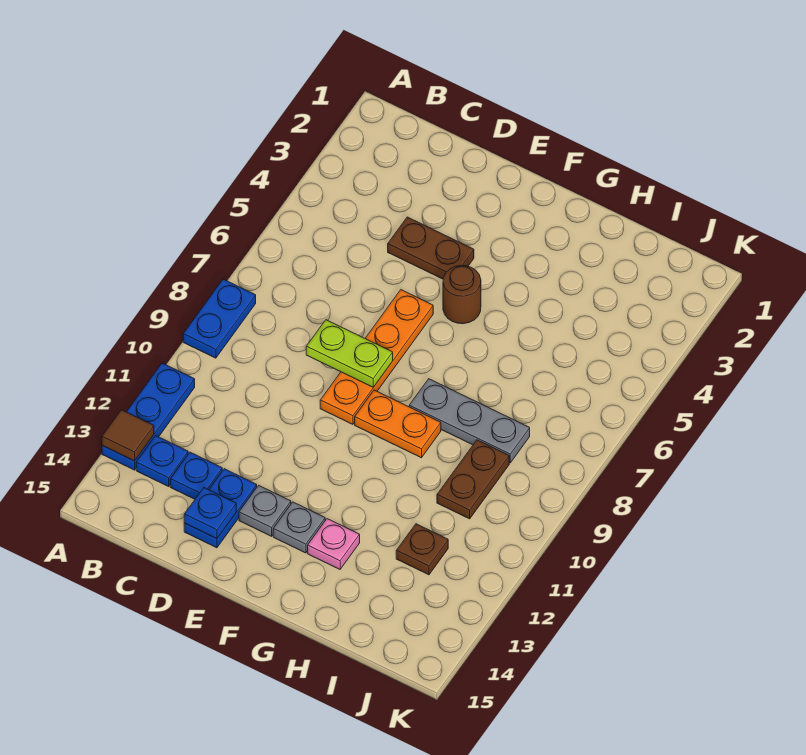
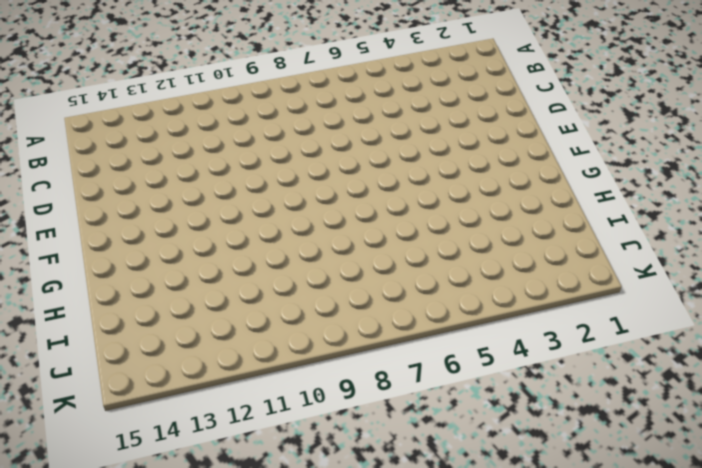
none -> blue plate A8:A9 level 1
none -> blue plate A11:A13 level 1
none -> blue plate B13 level 1

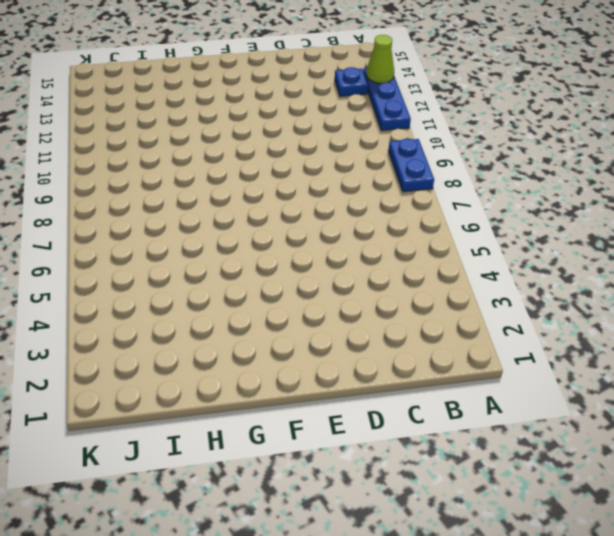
lime cone A13 level 2 -> brown tile A13 level 2
none -> blue plate C13 level 1
none -> brown plate D4:E4 level 1
none -> blue plate D13:D14 level 1

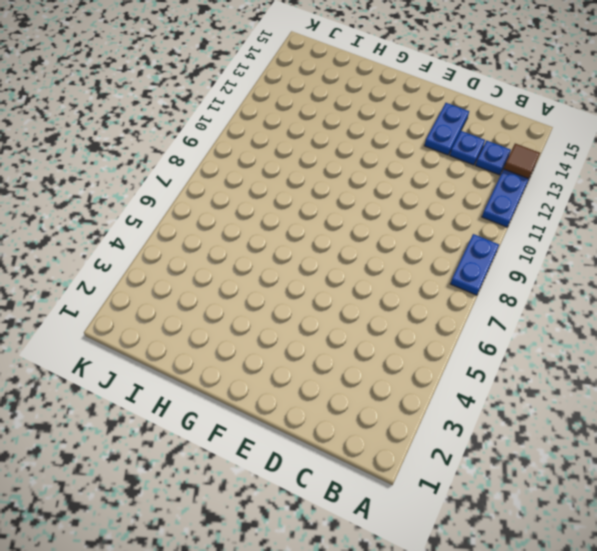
none -> brown plate D4:E4 level 1
none -> orange plate E6:E9 level 1
none -> grey plate E13 level 1

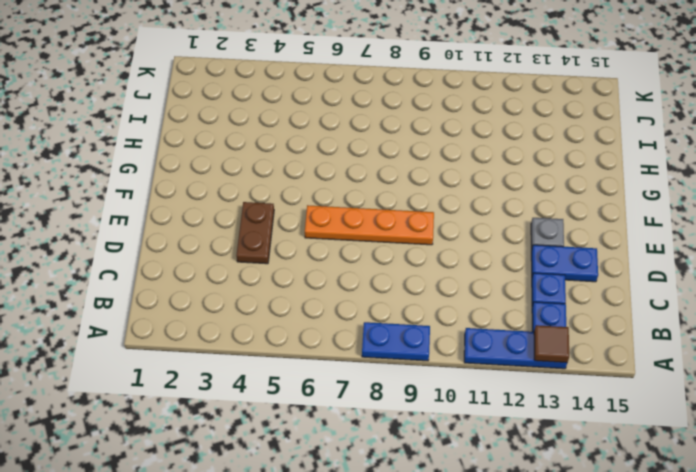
none -> brown round brick F5 level 1
none -> orange plate F9:G9 level 1
none -> grey plate F13 level 1

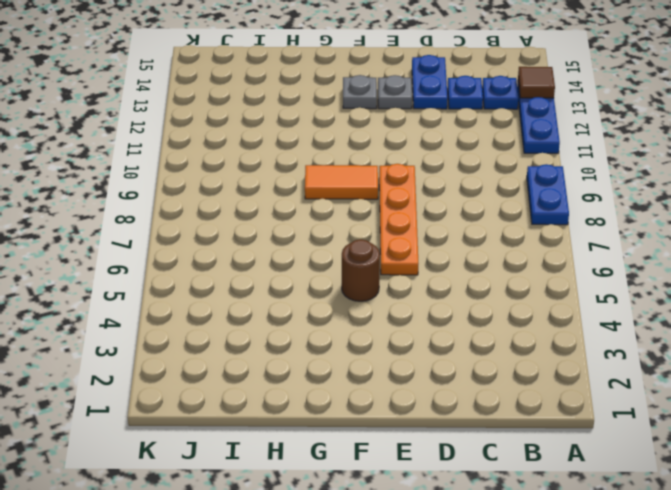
orange tile F9:G9 level 1 -> orange plate F9:G9 level 1
none -> brown plate D4:E4 level 1
none -> grey plate G8:I8 level 1
none -> pink plate G13 level 1

